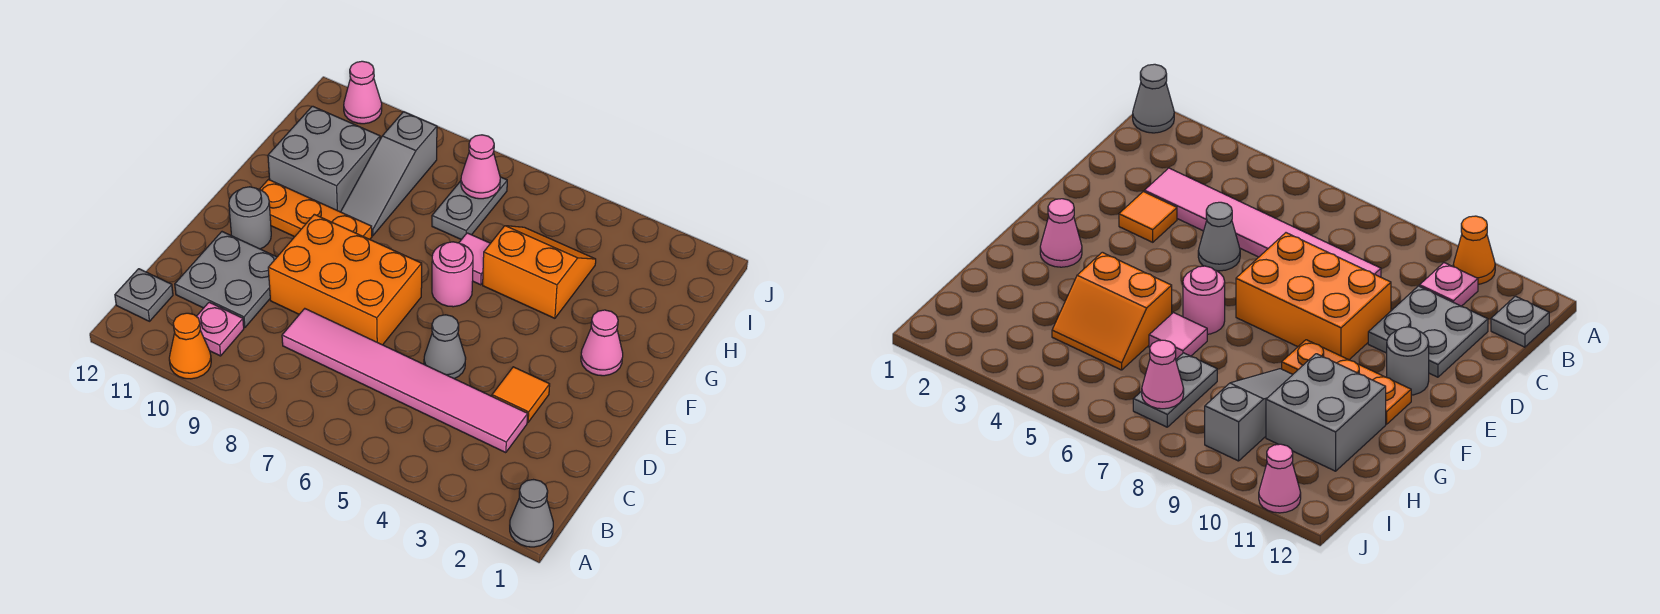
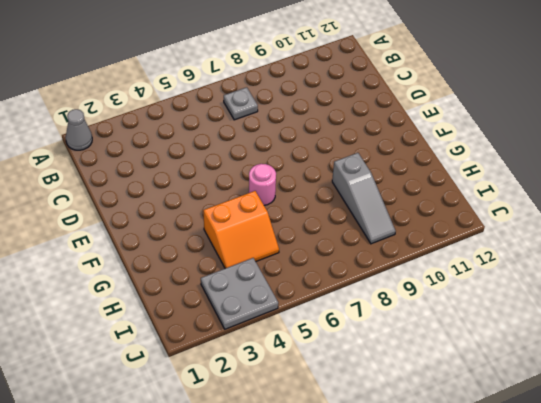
grey plate B7 level 1 -> grey plate B12 level 1
grey slope G9:I9 level 1 top G -> grey slope G9:I9 level 1 top I
grey plate I3:J4 level 1 -> grey plate C10:D11 level 1
none -> orange cone A10 level 1
none -> pink plate B10 level 1
none -> pink tile C3:C8 level 1

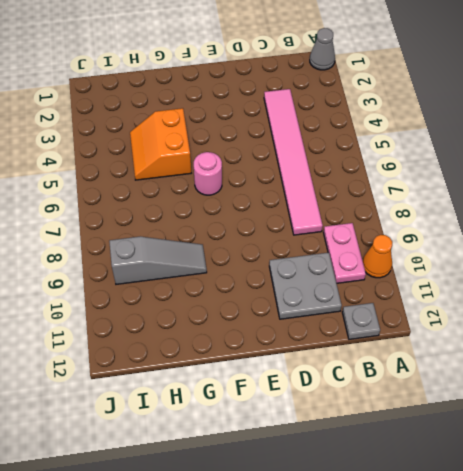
pink plate B9:B10 level 1 -> pink plate B10 level 1
none -> orange tile D3 level 1
none -> grey cone D5 level 1
none -> orange brick D7:E9 level 1

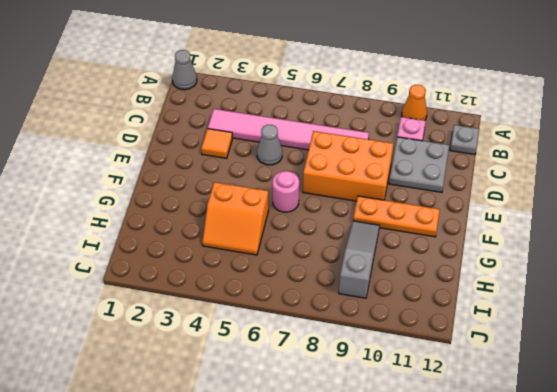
none -> grey round brick E11 level 1
none -> pink cone F2 level 1
none -> pink tile G6 level 1

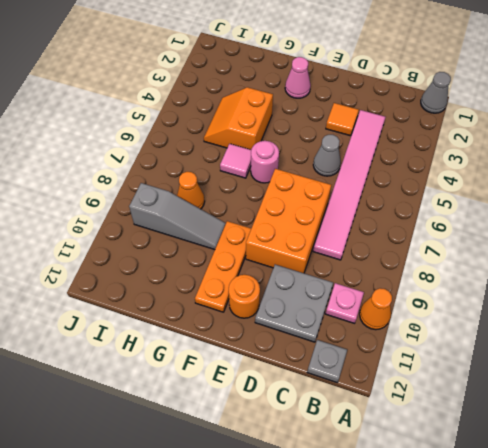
orange round brick E11 level 1 -> grey round brick E11 level 1
orange cone H8 level 1 -> none
none -> grey brick G10:H11 level 1
none -> grey plate H7:I7 level 1
none -> pink cone J11 level 1

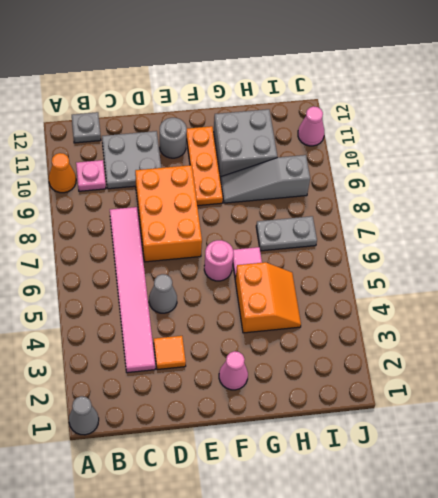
none -> pink cone I7 level 2

